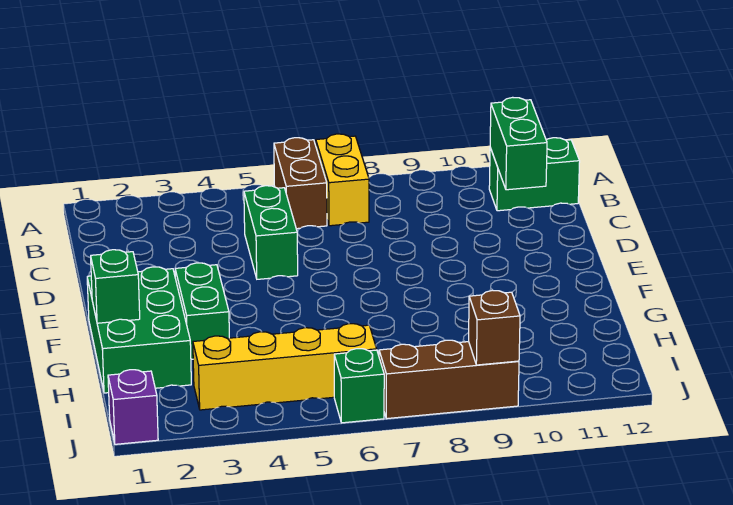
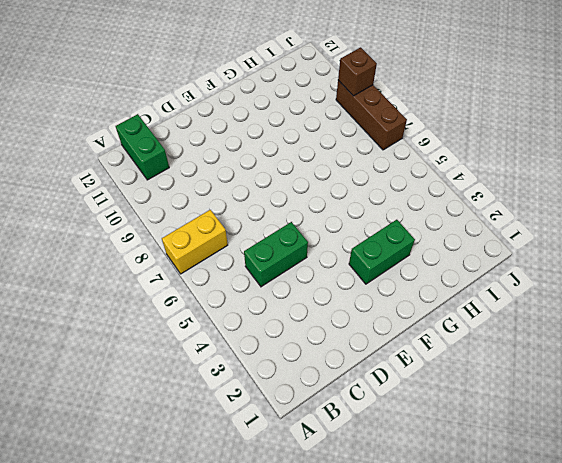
none -> brown brick A6:B6 level 1
none -> green brick F1:H2 level 1
none -> yellow brick I3:I6 level 1

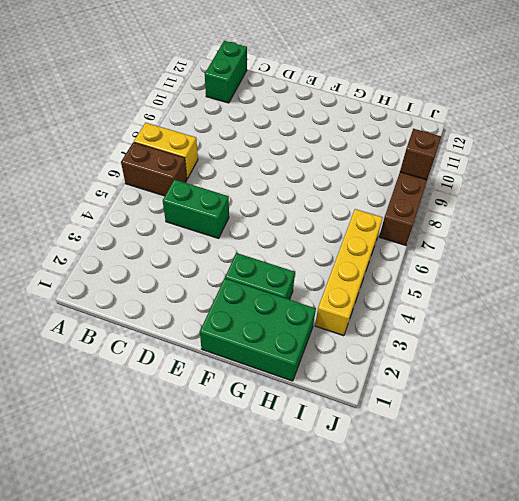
none -> purple brick J1 level 1
none -> green brick J6 level 1
none -> green brick B11:C11 level 2

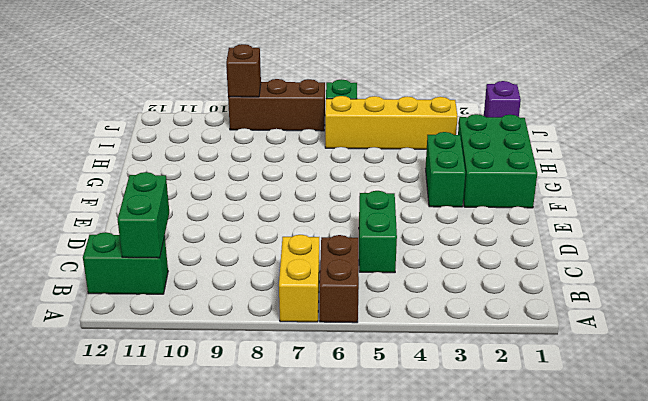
none -> green brick G1 level 2

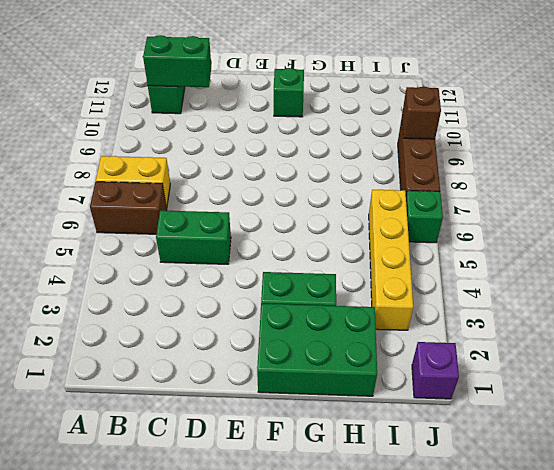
green brick F11 level 1 -> green brick G1 level 2

